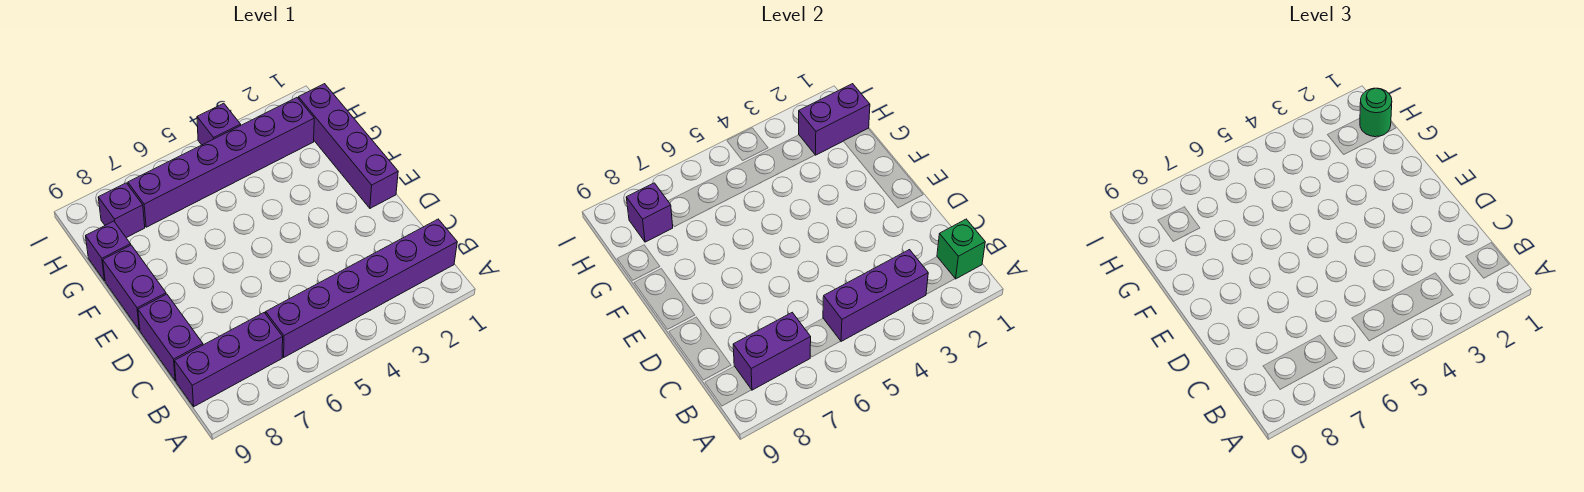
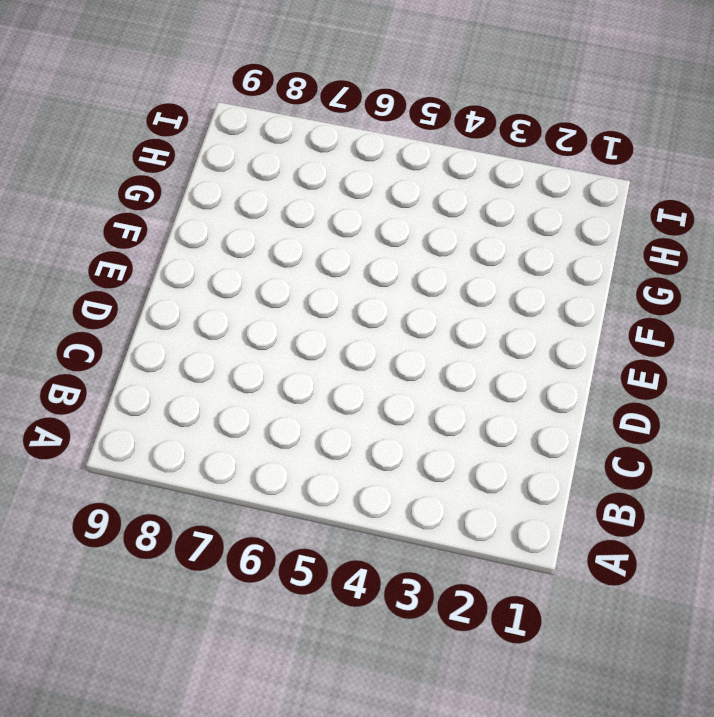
none -> purple brick B1:B6 level 1
none -> purple brick B7:B9 level 1
none -> purple brick C9:D9 level 1

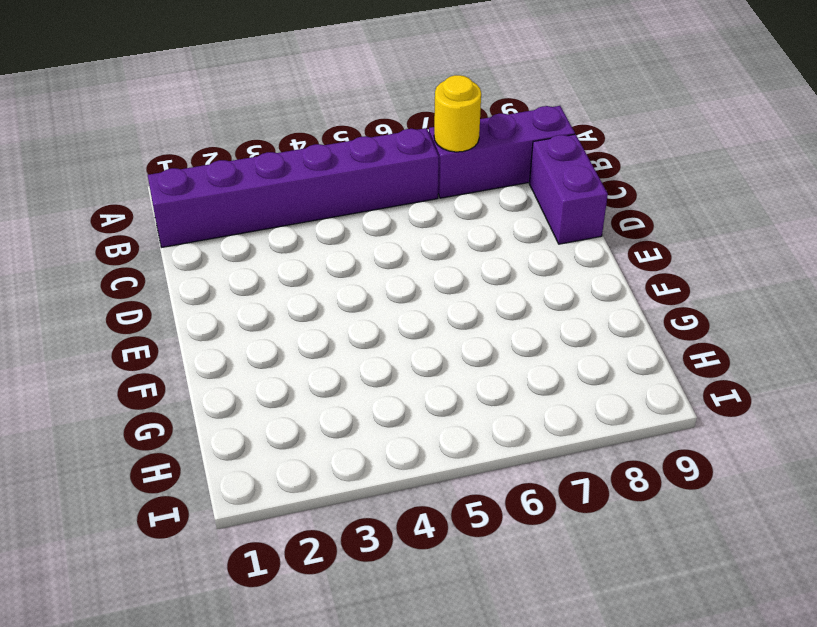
yellow round brick B7 level 2 -> purple brick B7:B8 level 2
none -> purple brick E1:H1 level 1
none -> purple brick E9:F9 level 1
none -> purple brick G9 level 1

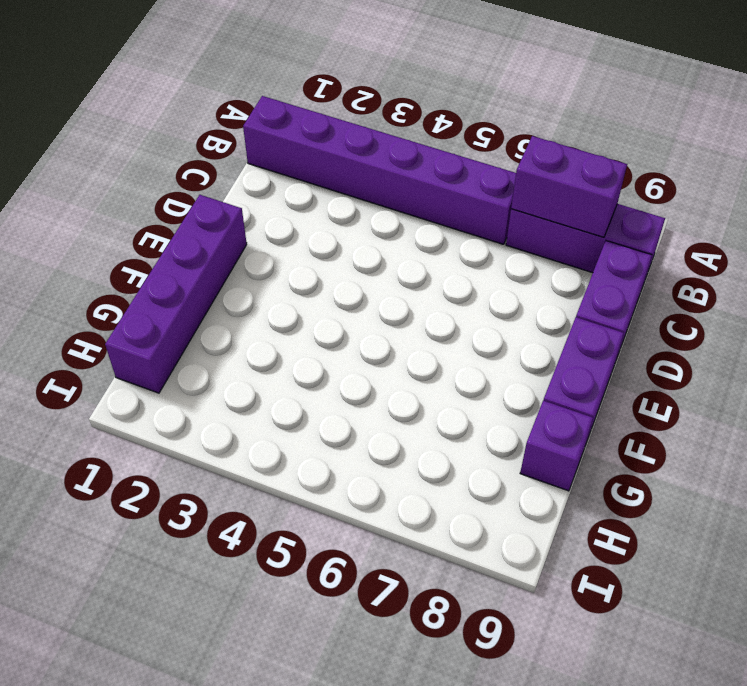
none -> purple brick H2:H7 level 1
none -> purple brick H8 level 1
none -> purple brick I4 level 1

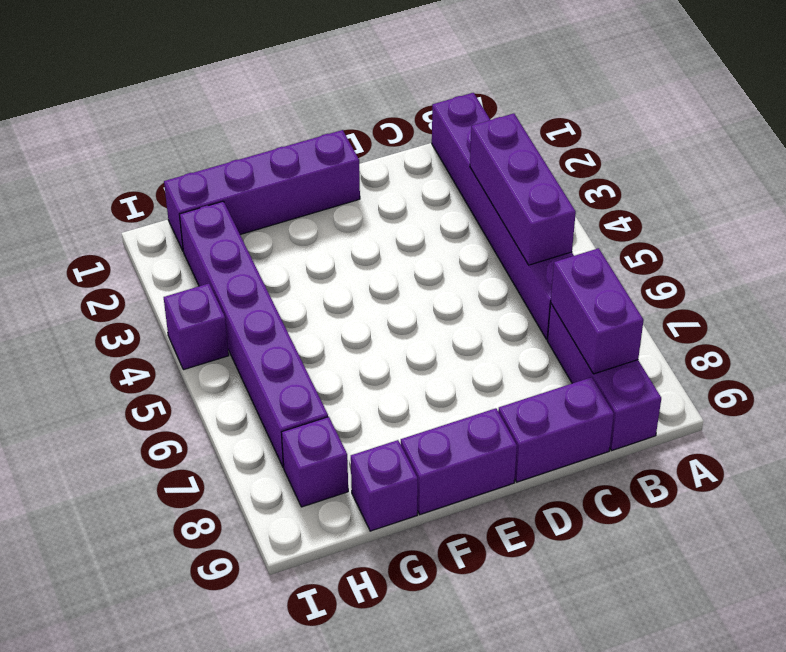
none -> green brick B1 level 2
none -> purple brick H1:H2 level 2
none -> purple brick H8 level 2

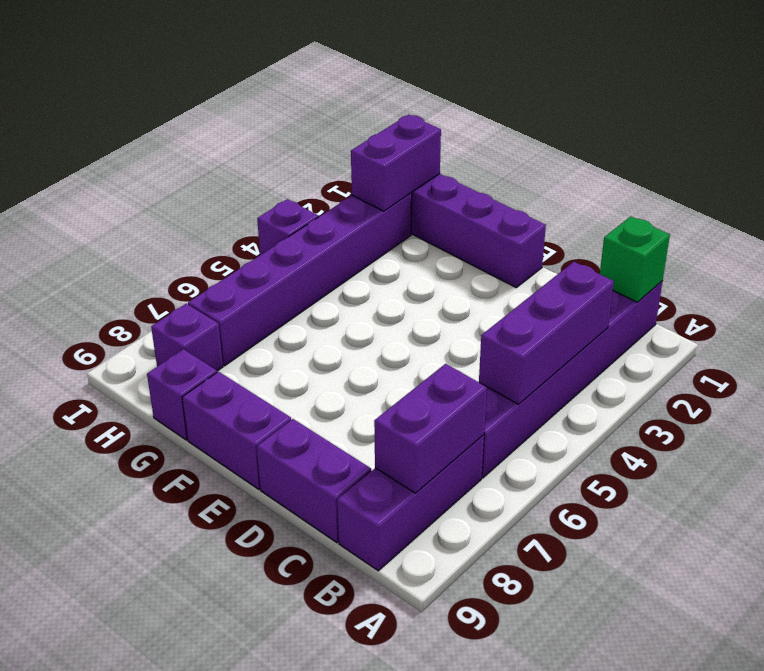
none -> purple brick H8 level 2
none -> green round brick H1 level 3

